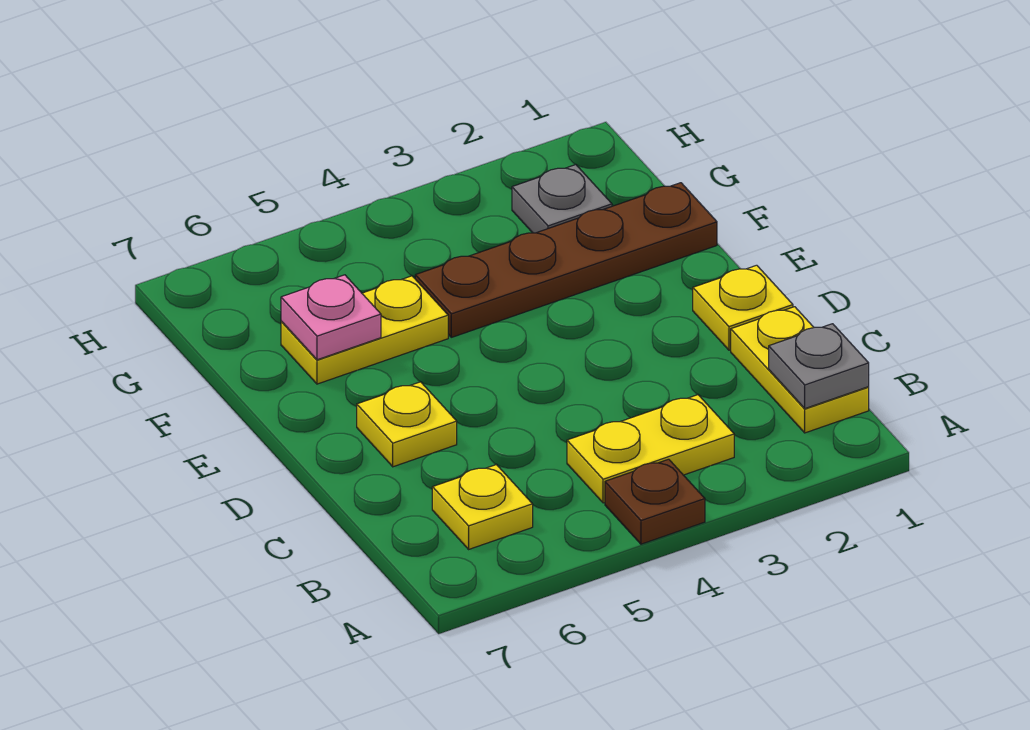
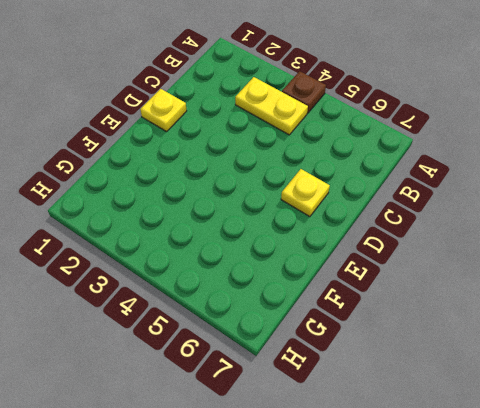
none -> yellow plate B1:C1 level 1
none -> yellow plate B6 level 1

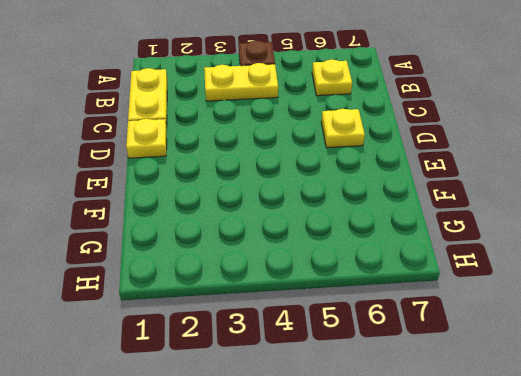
none -> brown plate F1:F4 level 1
none -> yellow plate F5:F6 level 1

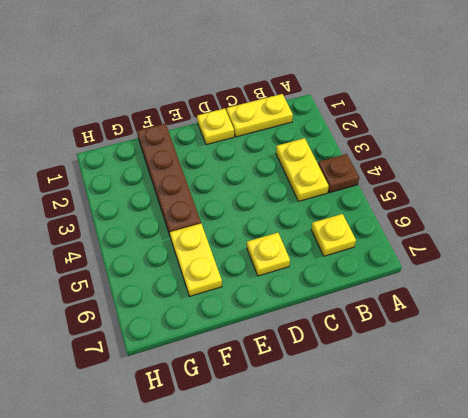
none -> grey plate G2 level 1
none -> grey plate B1 level 2

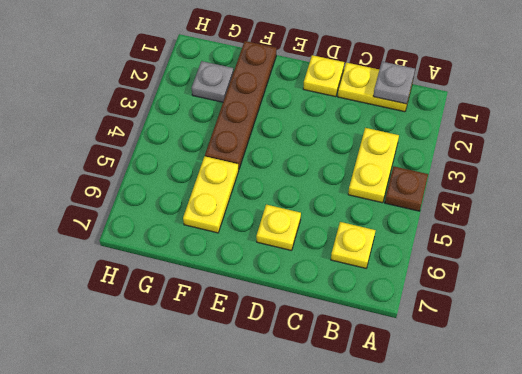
none -> pink plate F6 level 2

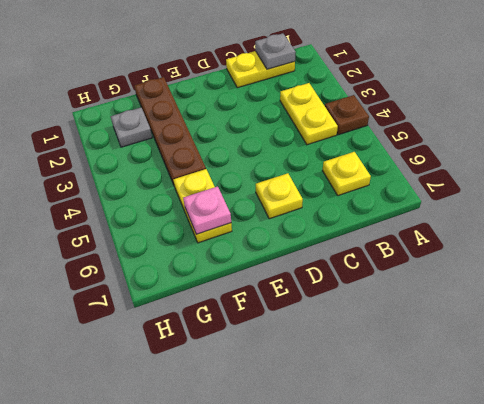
none -> yellow plate D1 level 1

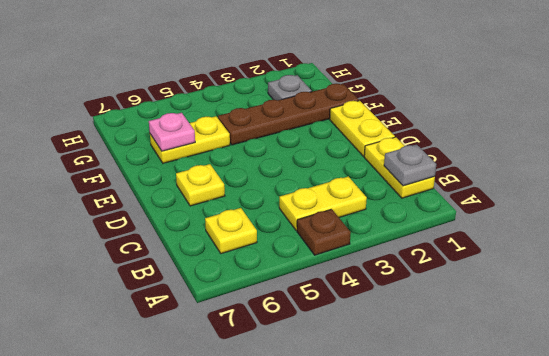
yellow plate D1:E1 level 1 -> yellow plate D1 level 1

